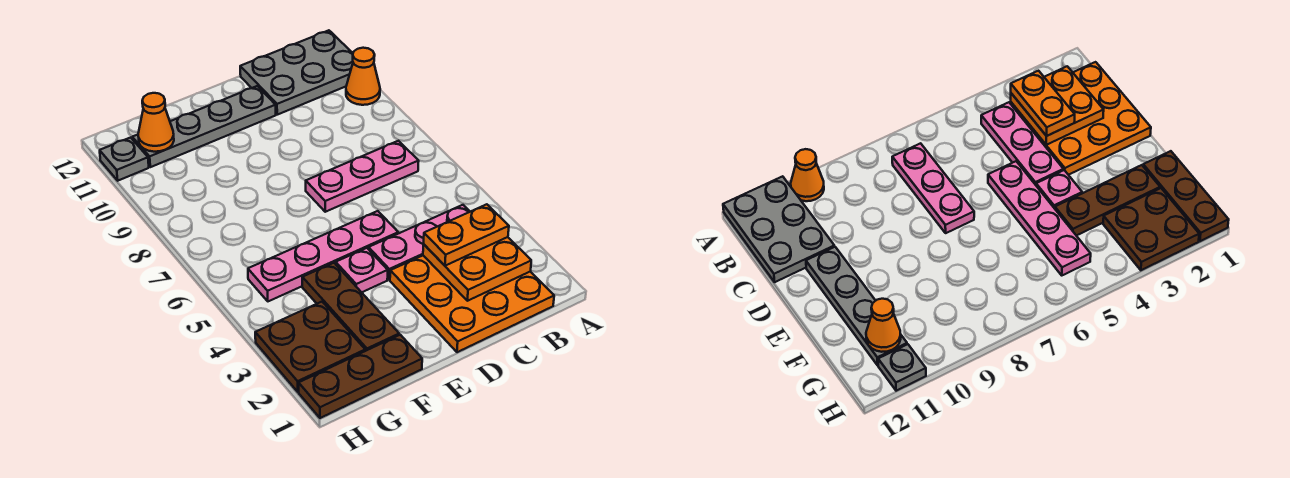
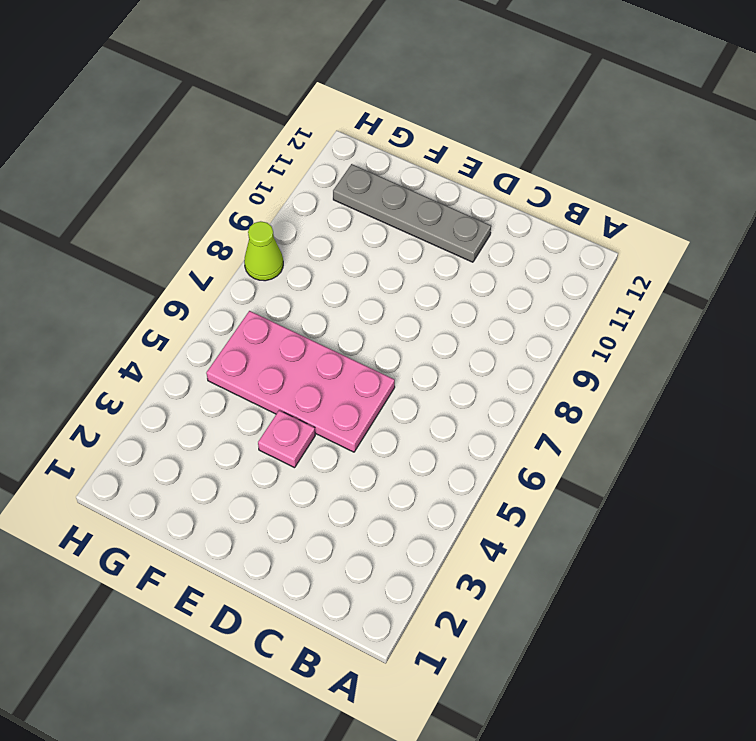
pink plate D5:G6 level 1 -> pink plate D5:G5 level 1
lime cone H8 level 1 -> none
none -> orange cone A10 level 1
none -> grey plate A11:C12 level 1
none -> orange plate B1:D3 level 1

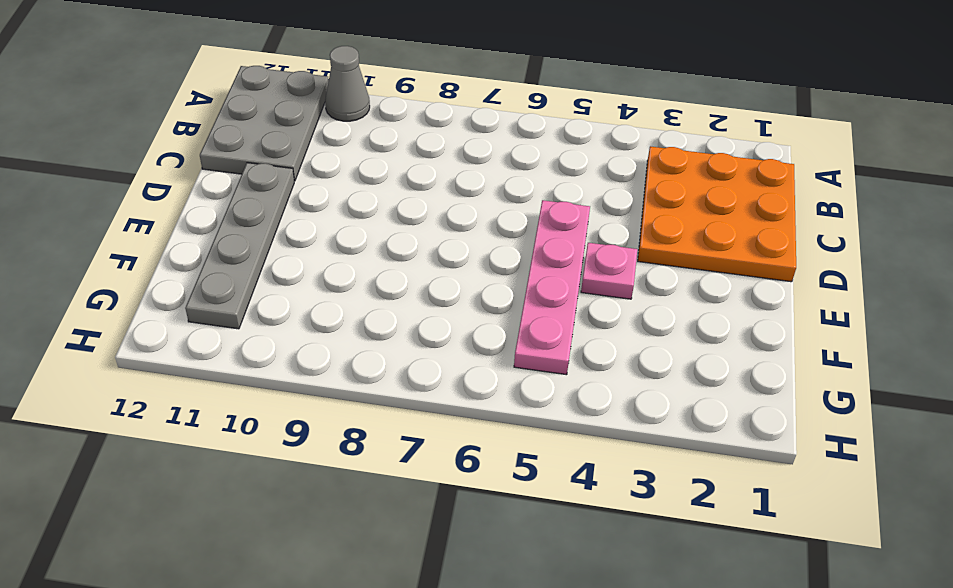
grey cone A10 level 1 -> orange cone A10 level 1
none -> pink plate B4:D4 level 1
none -> pink plate B7:D7 level 1
none -> brown plate F1:H1 level 1

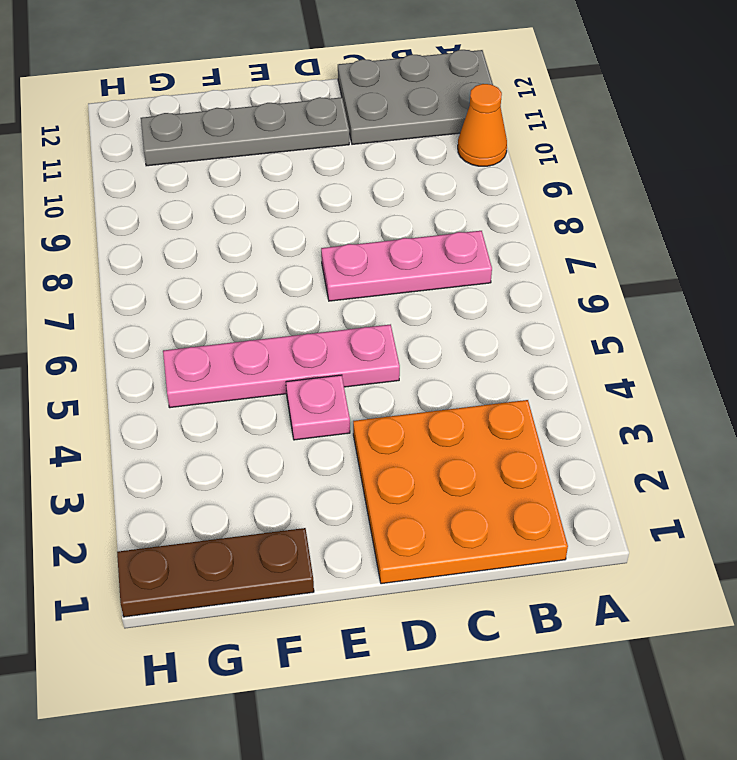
none -> pink plate B4:D4 level 1
none -> brown plate F2:F4 level 1
none -> brown plate G2:H3 level 1

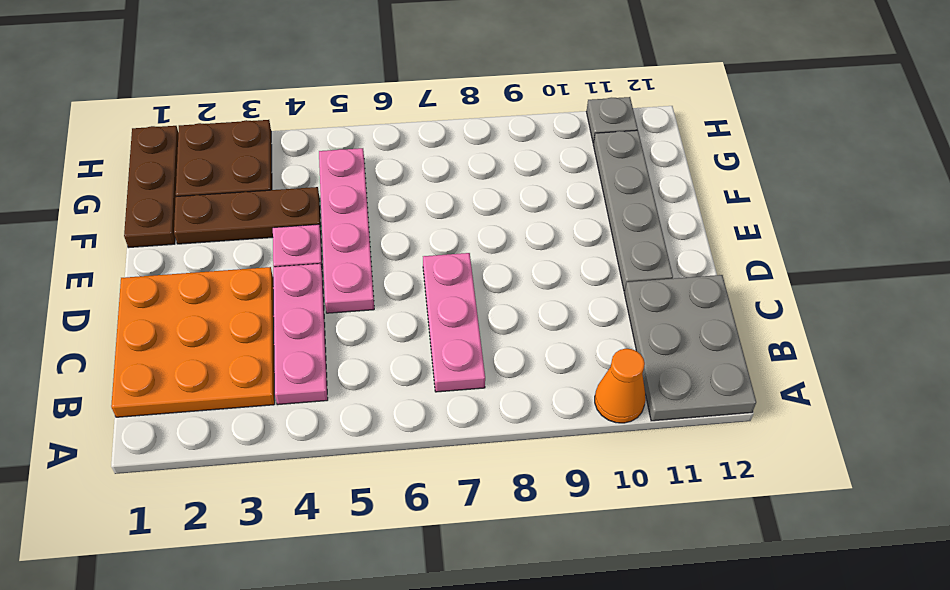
none -> orange plate B2:C3 level 2
none -> orange cone G11 level 2
none -> orange plate B3:C3 level 3

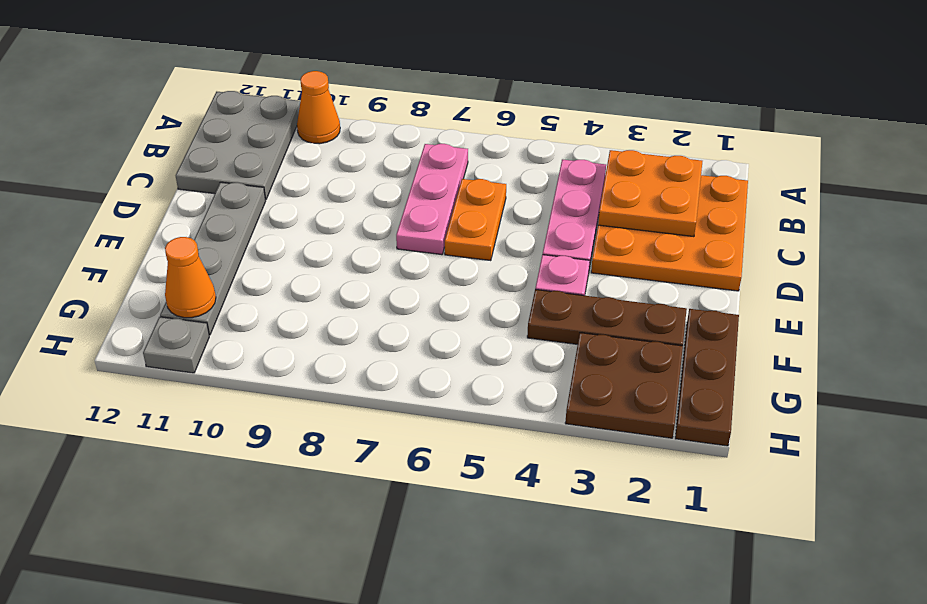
orange plate C6:D6 level 1 -> orange plate B3:C3 level 3
none -> pink plate D5:G5 level 1

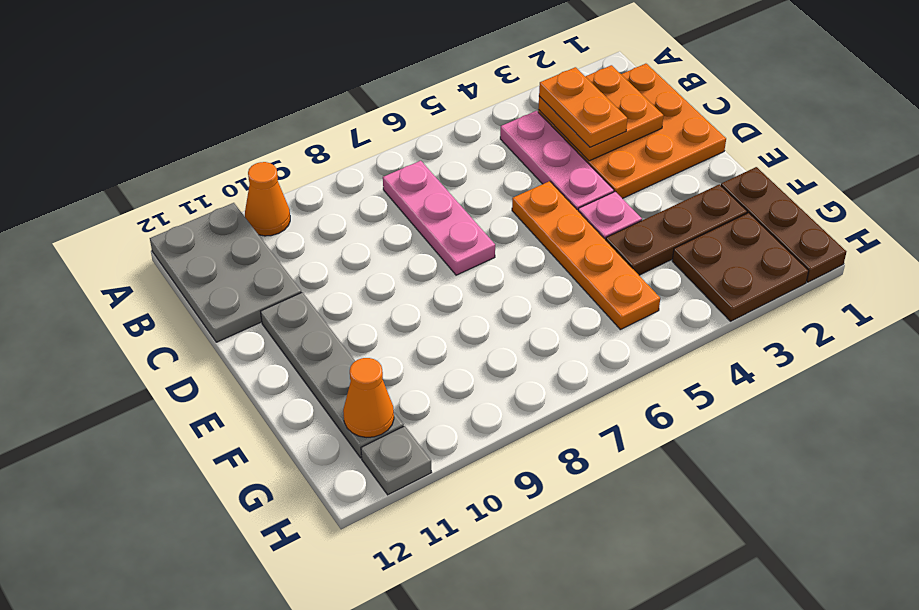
orange plate D5:G5 level 1 -> pink plate D5:G5 level 1

